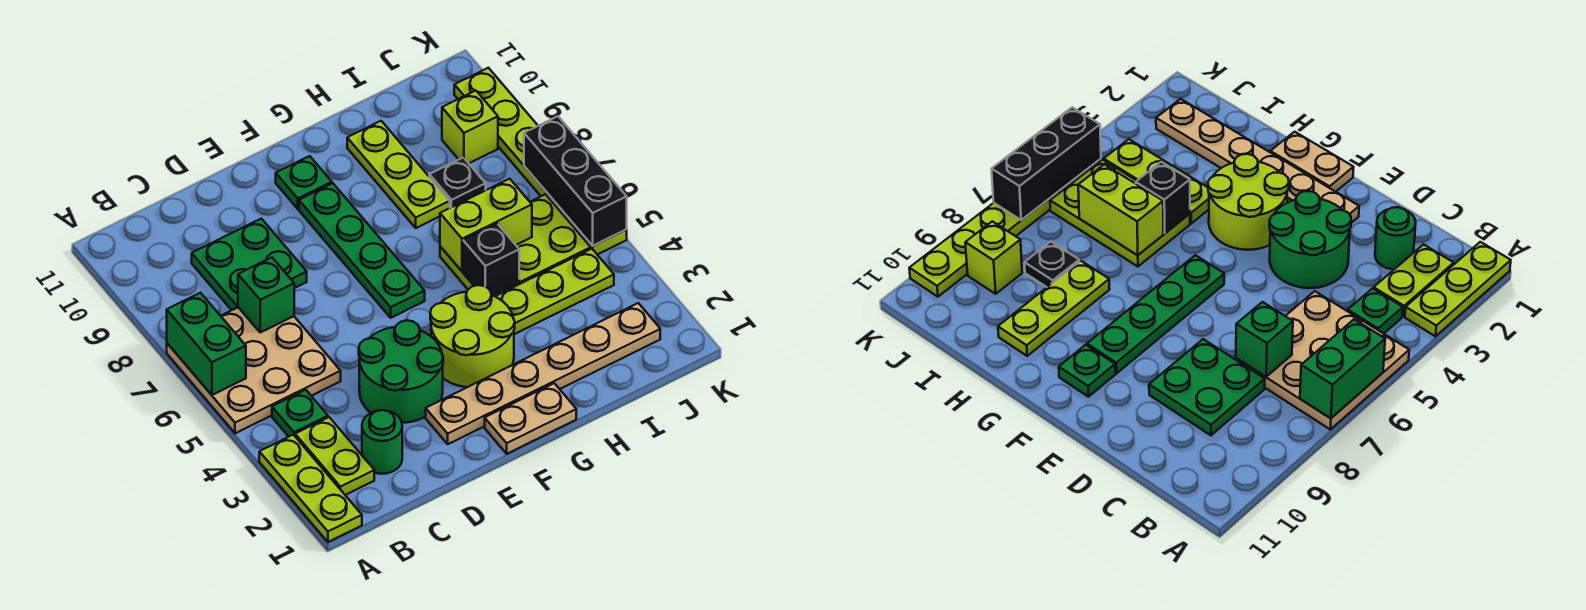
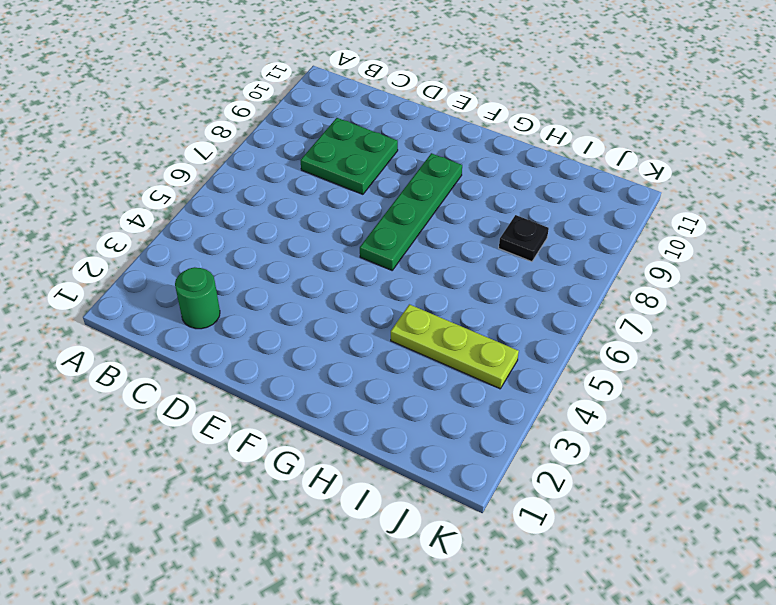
none -> lime plate A1:A3 level 1
none -> tan plate A5:C7 level 1
none -> lime plate B2:B3 level 1

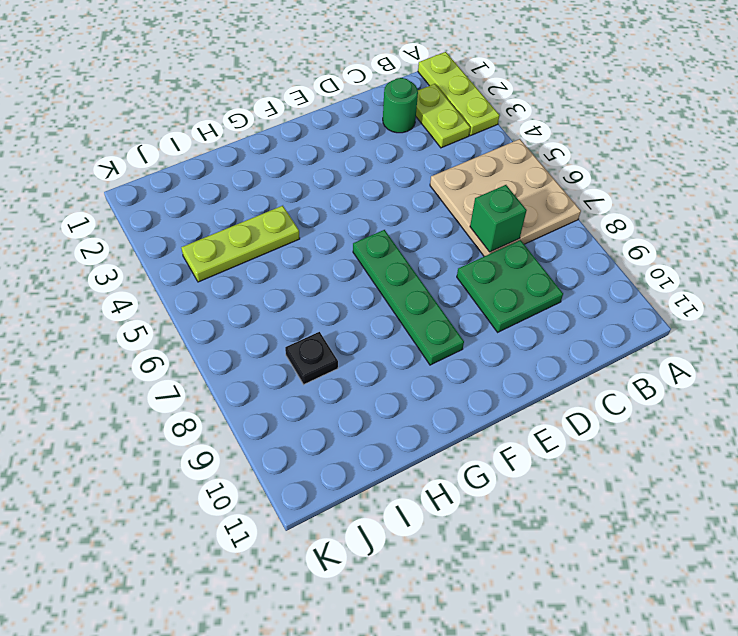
none -> green plate B4 level 1
none -> green round brick D3:E4 level 1
none -> tan plate E2:J2 level 1

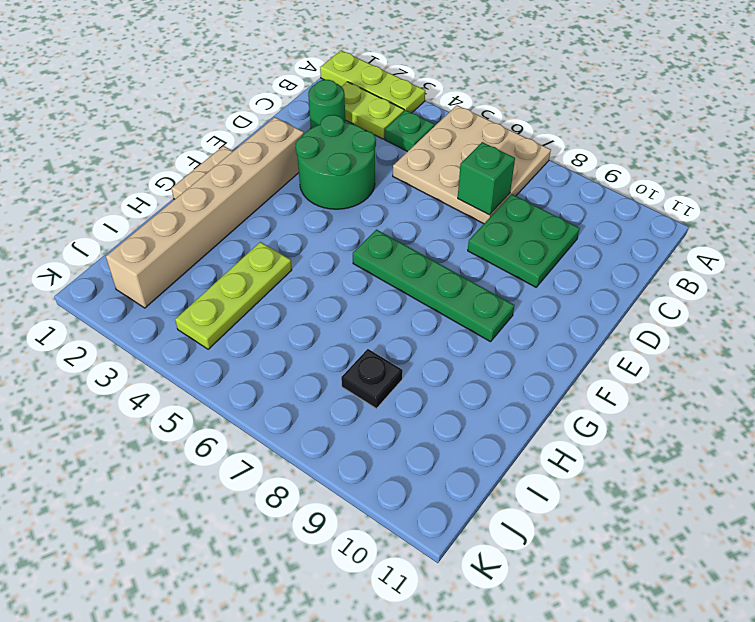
tan brick E2:J2 level 1 -> tan plate E2:J2 level 1
none -> lime round brick F3:G4 level 1
none -> green plate F10 level 1
none -> lime plate H5:J6 level 1

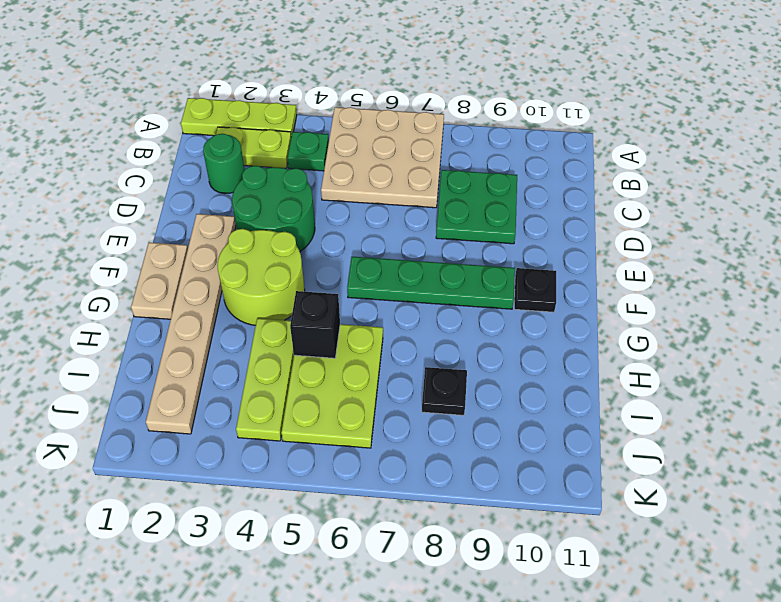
black plate F10 level 1 -> green plate F10 level 1
none -> lime plate H8:H10 level 1
none -> lime brick J9 level 1
none -> lime plate K5:K10 level 1

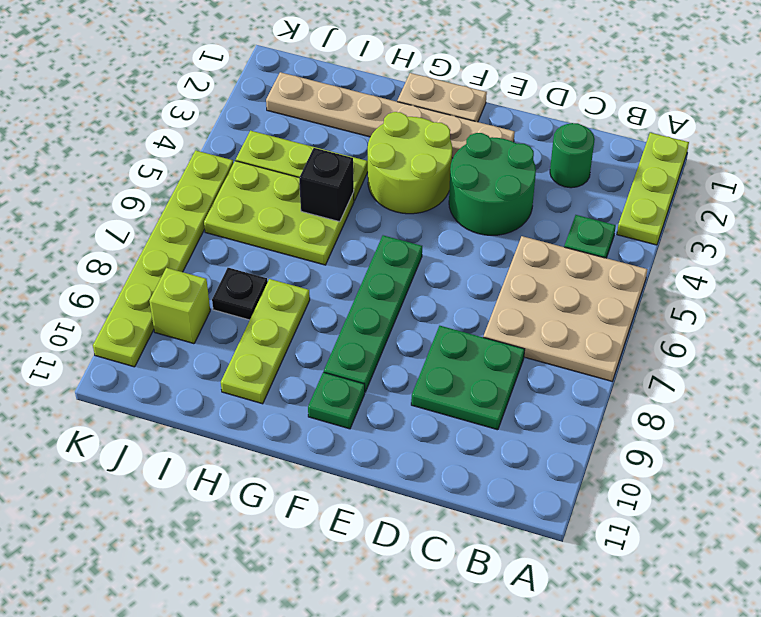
none -> lime plate B2:B3 level 1
none -> green brick A6:A7 level 2
none -> green brick C7 level 2

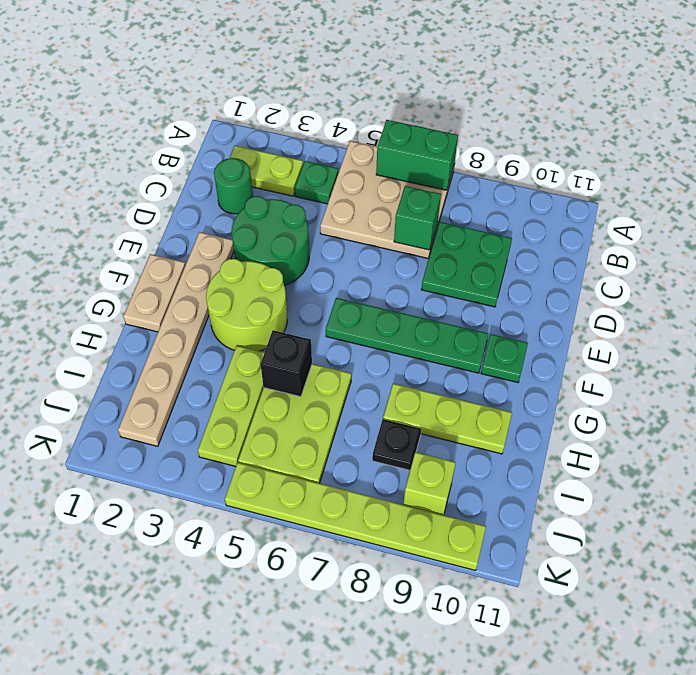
none -> lime plate A1:A3 level 1
none -> lime brick H6:I6 level 2
none -> black brick K5:K7 level 2

